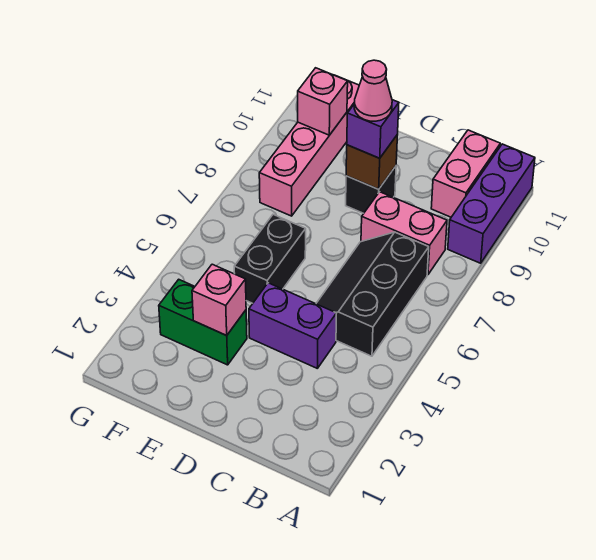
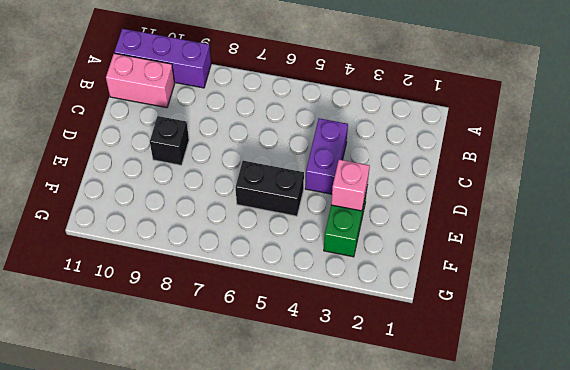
none -> black slope B5:C7 level 1 top B
none -> pink brick B8:C8 level 1
none -> pink brick F8:F11 level 1

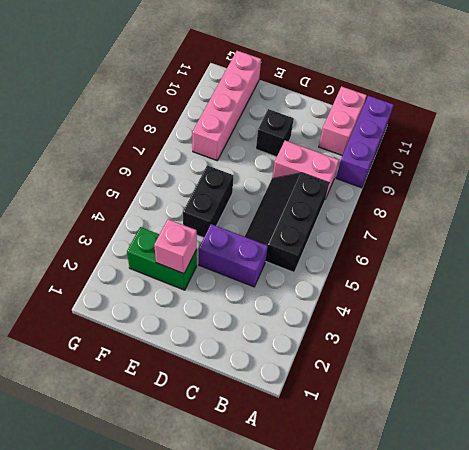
none -> brown brick D9 level 2
none -> pink brick F10 level 2
none -> purple brick D9 level 3

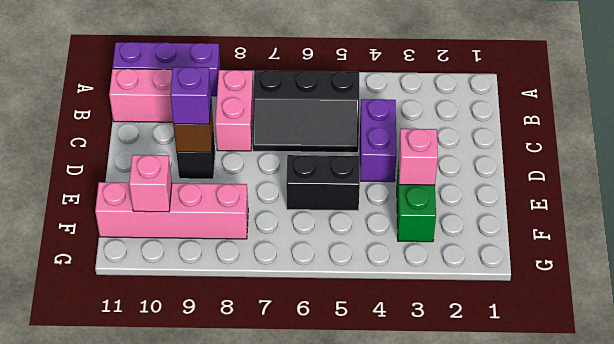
none -> pink cone D9 level 4

